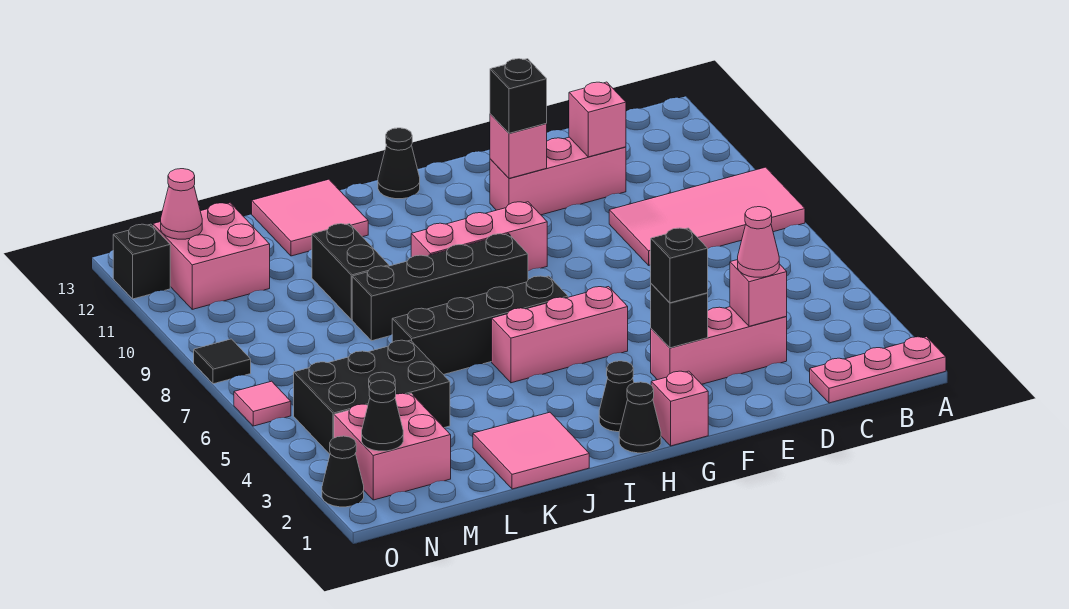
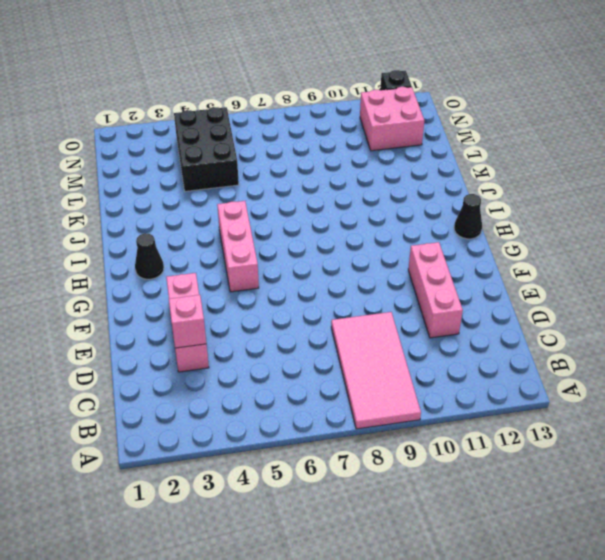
none -> pink plate A1:C1 level 1
none -> pink brick G1 level 1
none -> pink brick G9:I9 level 1
none -> black cone H1 level 1

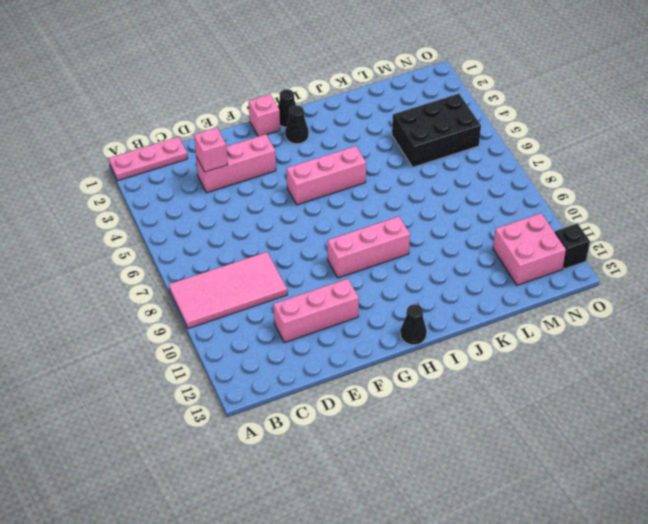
none -> black brick H6:K6 level 1
none -> black brick H8:K8 level 1
none -> pink tile J1:K2 level 1
none -> pink tile J12:K13 level 1

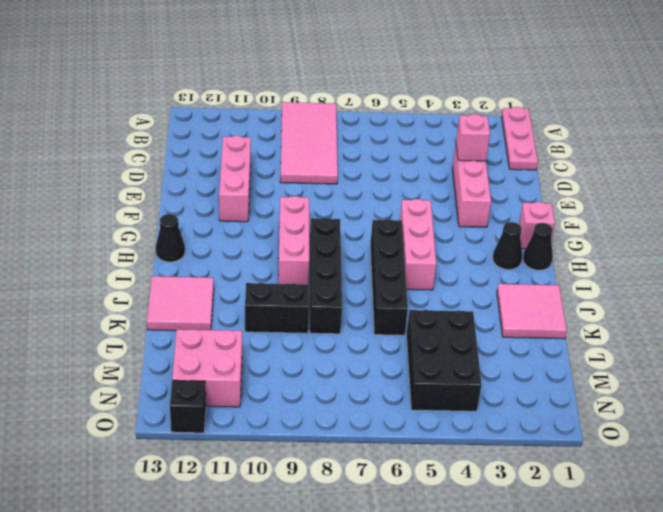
none -> pink brick M2:N3 level 1
none -> black cone O2 level 1
none -> pink tile O6 level 1
none -> black tile O8 level 1

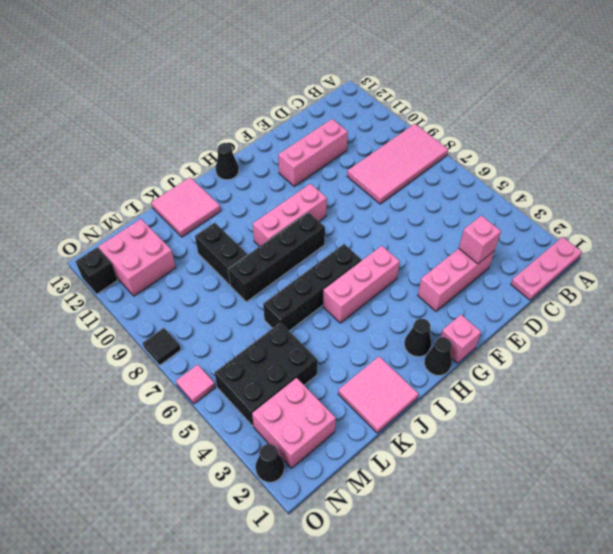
none -> pink brick D11 level 2
none -> black brick F3 level 2
none -> pink brick F11 level 2
none -> black cone N2 level 2

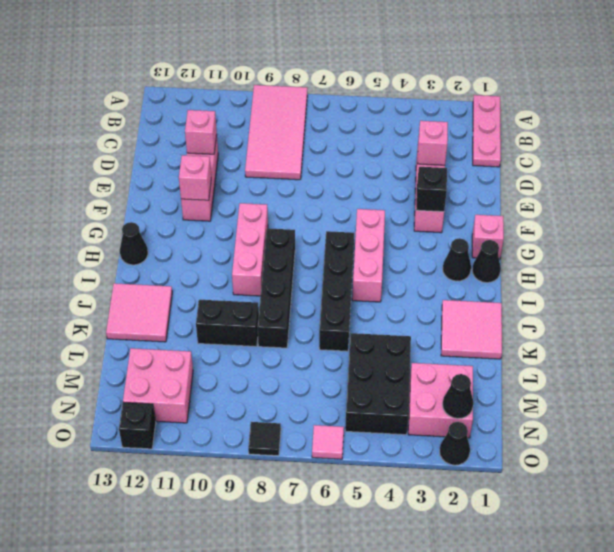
none -> pink cone N12 level 2
none -> pink cone D3 level 3
none -> black brick F3 level 3
none -> black brick F11 level 3

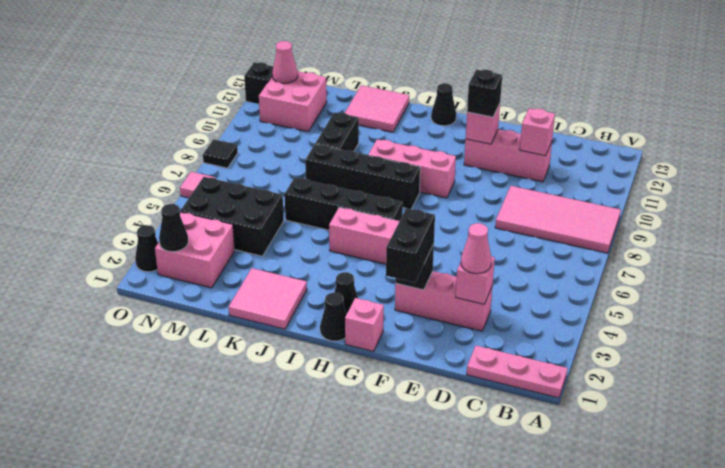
black brick F2:F3 level 3 -> black brick F3 level 3

